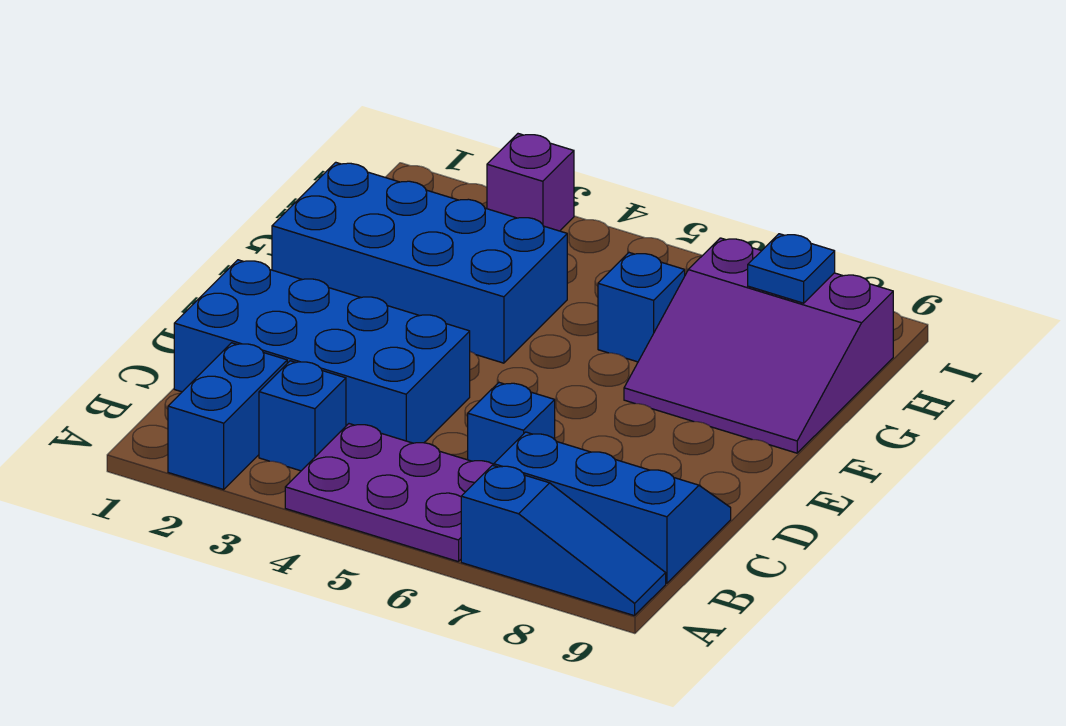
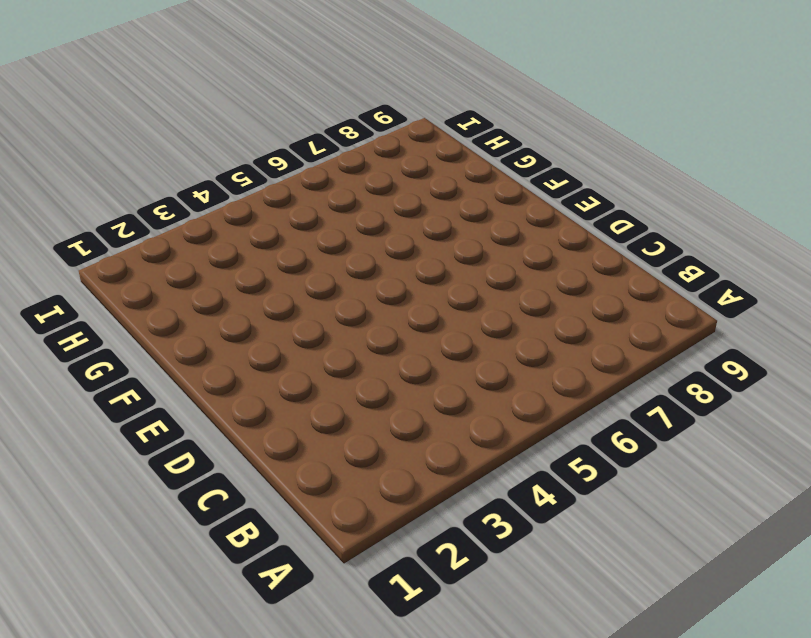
none -> blue brick A2:B2 level 1
none -> purple plate A4:B6 level 1
none -> blue slope A7:A9 level 1 top 7

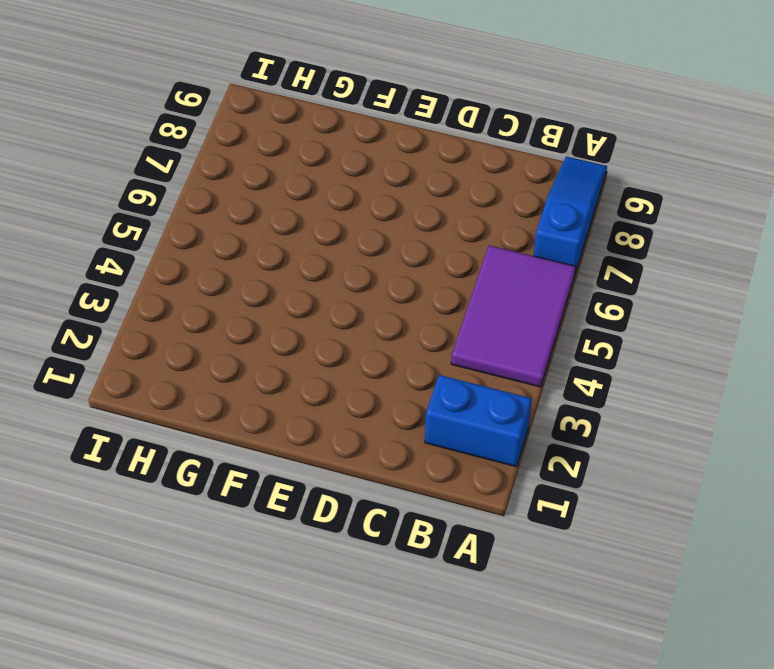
purple tile A4:B6 level 1 -> purple plate A4:B6 level 1
none -> blue brick B3 level 1
none -> blue slope B7:C9 level 1 top B
none -> blue brick C1:D4 level 1

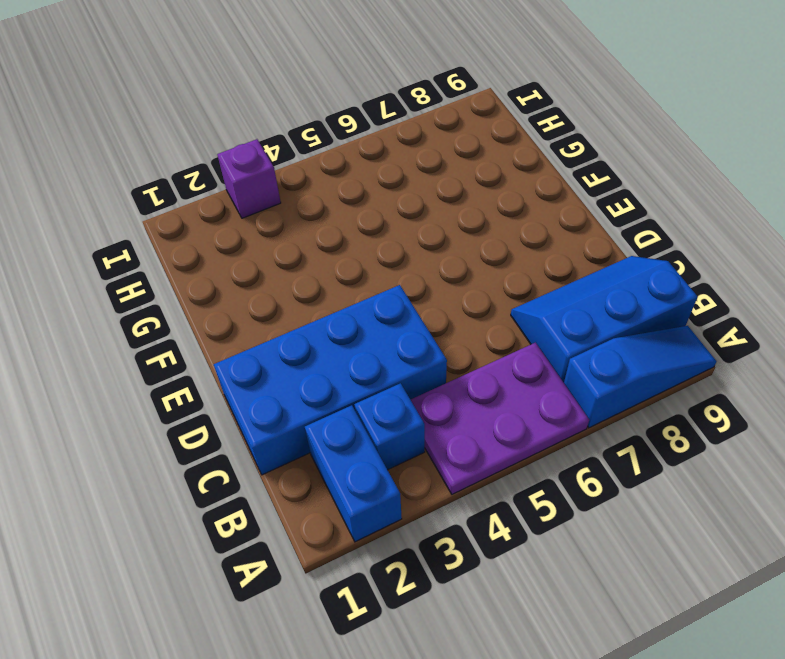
none -> blue brick C6 level 1
none -> blue brick F1:G4 level 1
none -> purple slope F7:H9 level 1 top H

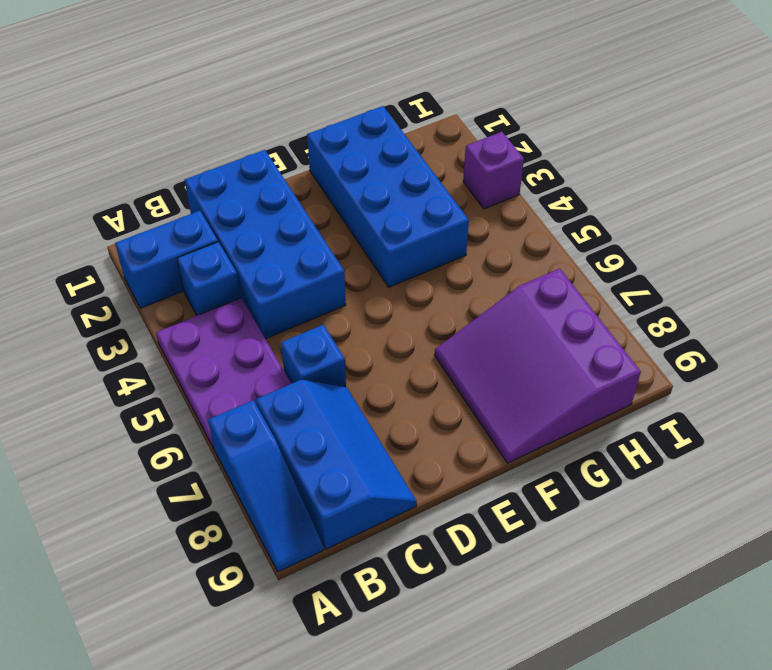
none -> blue brick G6 level 1
none -> blue plate H8 level 2

